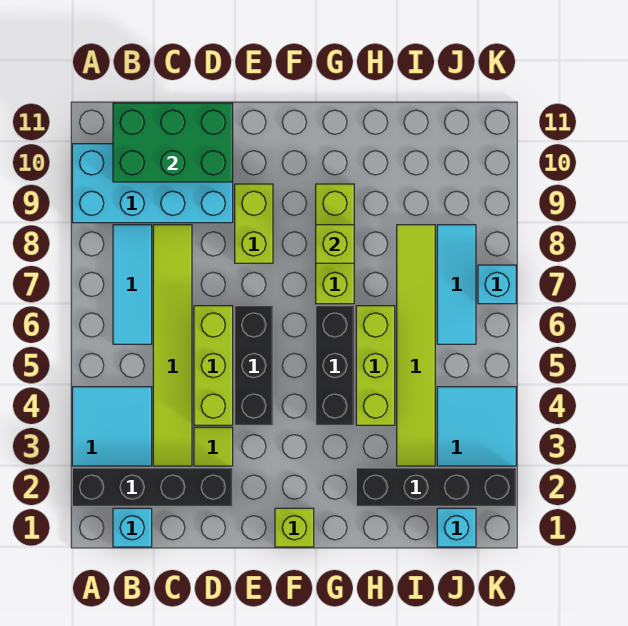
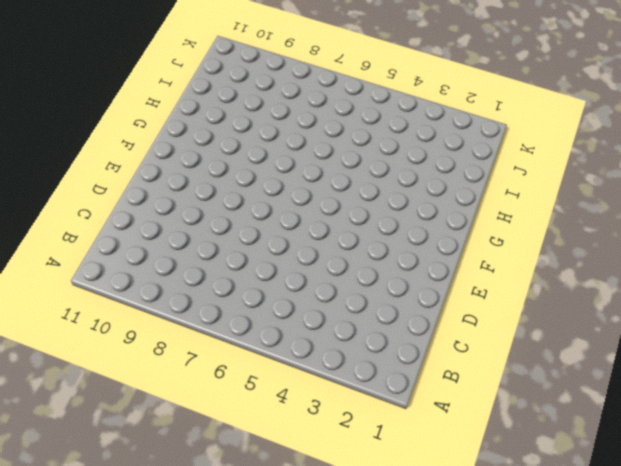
none -> black brick A2:D2 level 1
none -> cyan tile A3:B4 level 1
none -> cyan brick A9:D10 level 1

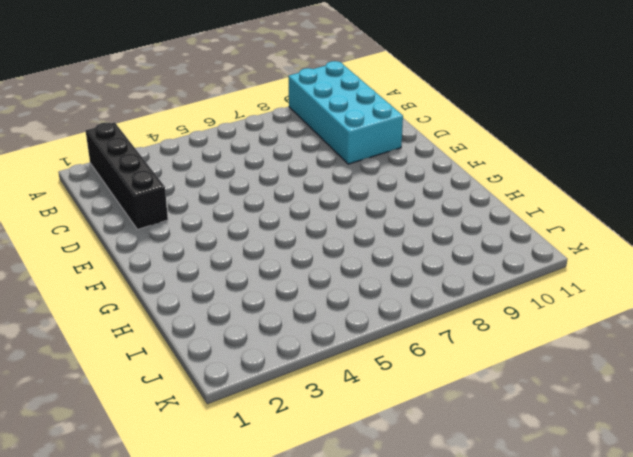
none -> cyan tile A3:B4 level 1
none -> cyan brick B1 level 1
none -> cyan tile B6:B8 level 1

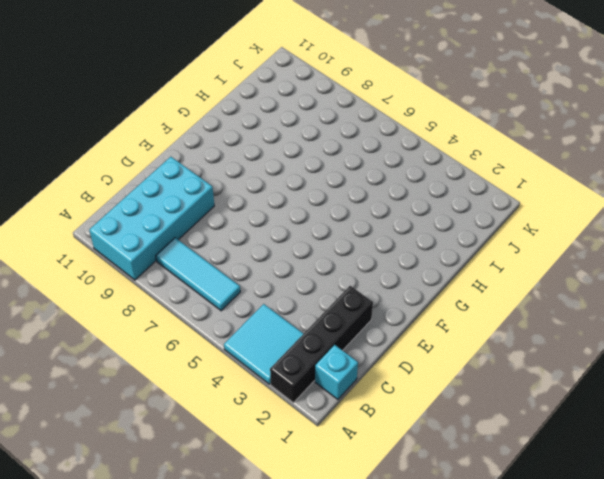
none -> lime tile C3:C8 level 1
none -> lime tile D3 level 1
none -> lime brick D4:D6 level 1

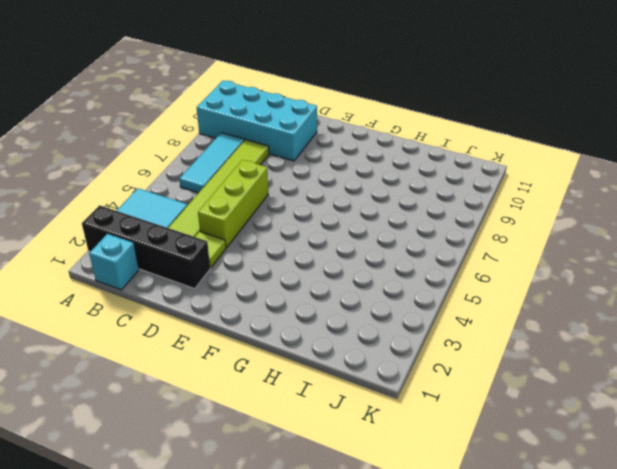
none -> black brick E4:E6 level 1
none -> lime brick E8:E9 level 1
none -> lime brick F1 level 1

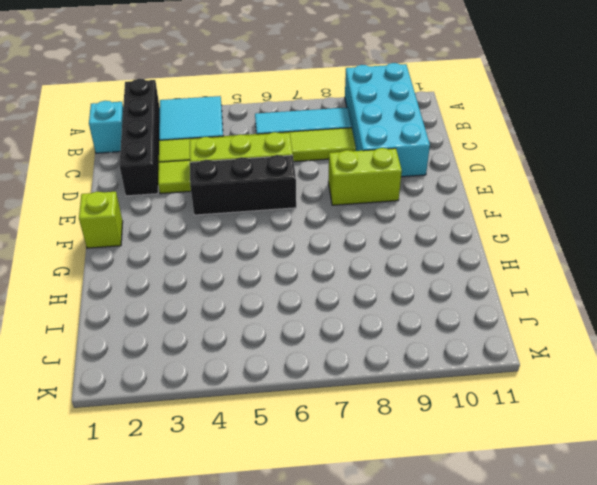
none -> black brick G4:G6 level 1
none -> lime brick G7:G9 level 1
none -> black brick H2:K2 level 1

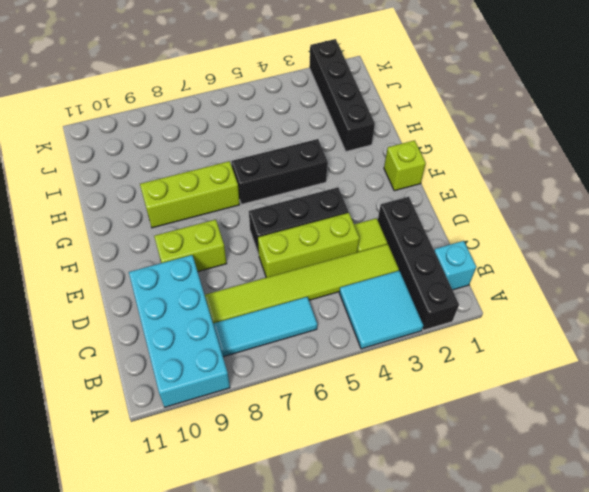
none -> lime brick H4:H6 level 1
none -> lime tile I3:I8 level 1
none -> cyan brick J1 level 1

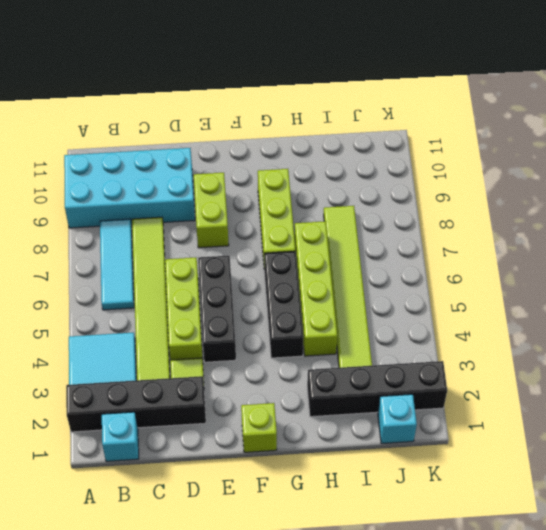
lime brick H4:H7 level 1 -> lime brick H4:H6 level 1
none -> cyan tile J3:K4 level 1
none -> cyan tile J6:J8 level 1
none -> cyan brick K7 level 1

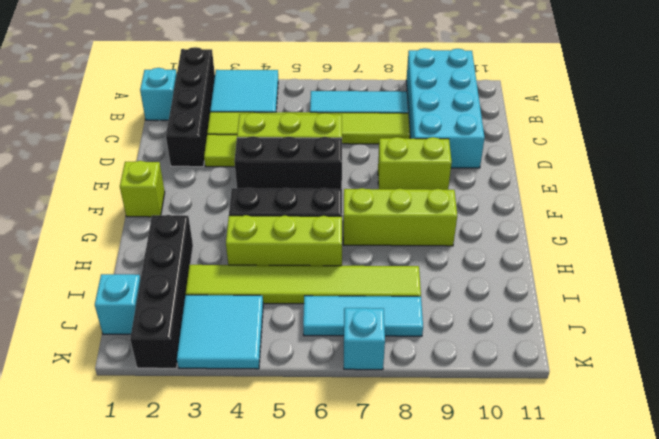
none -> green brick B10:D11 level 2
none -> lime brick G8 level 2

